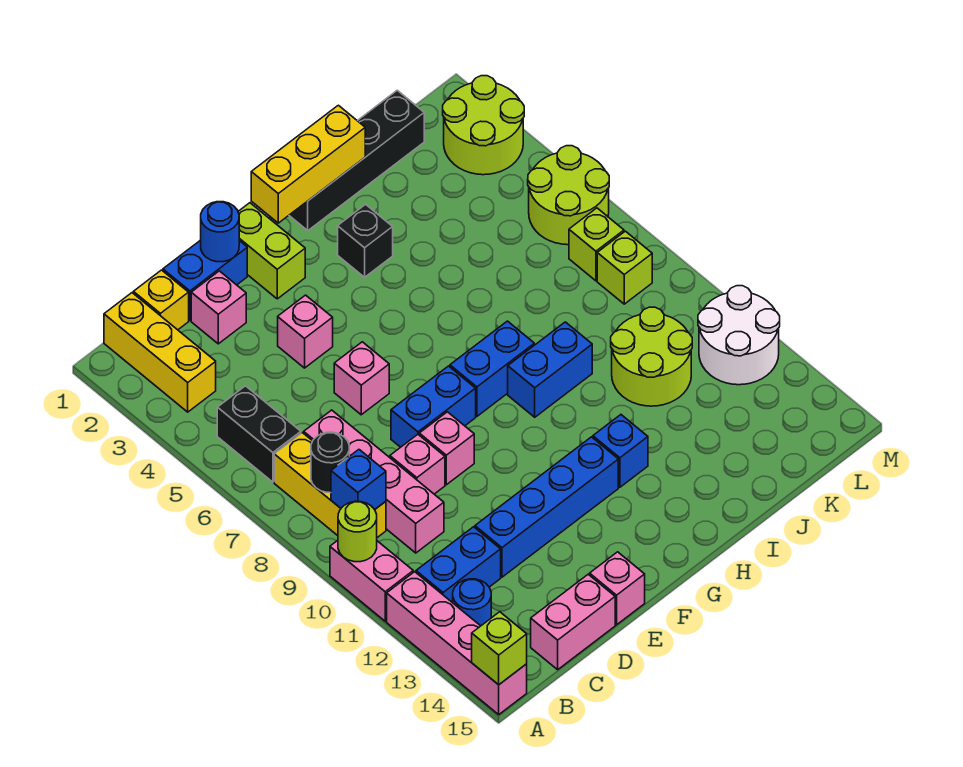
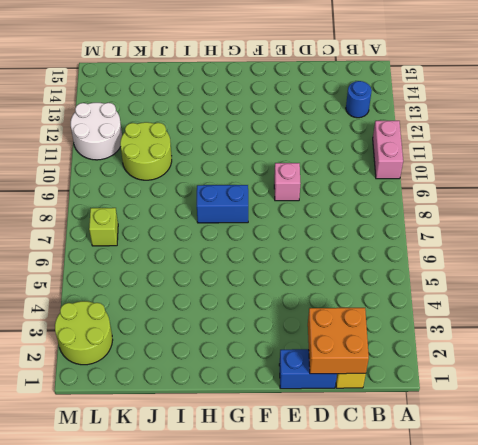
orange brick C1:D2 level 2 -> none
none -> pink brick A12:A15 level 1
none -> yellow brick B1:B3 level 1
none -> black brick B5:B6 level 1
none -> yellow brick B7:B9 level 1

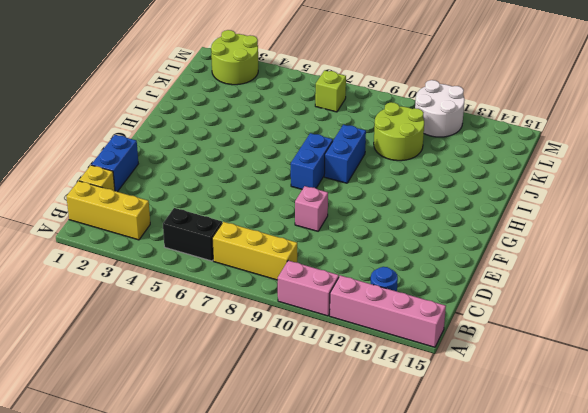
none -> blue brick B12:C12 level 1
none -> pink brick C7:C10 level 1
none -> pink brick C15:D15 level 1
none -> pink brick D2 level 1

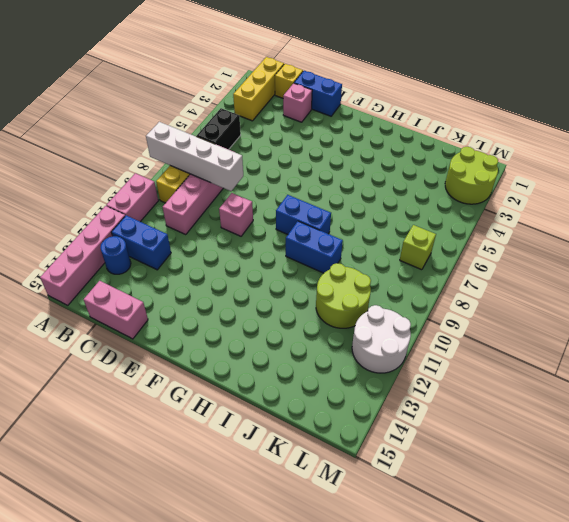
white brick A8:D8 level 2 -> black round brick B8 level 2
none -> pink brick D9 level 1
none -> blue brick D12:G12 level 1
none -> pink brick E4 level 1
none -> pink brick E6 level 1

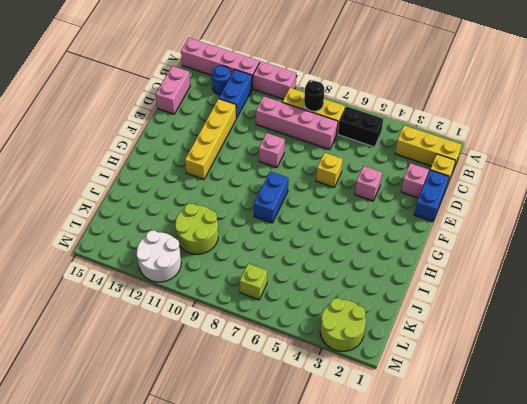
yellow brick D12:G12 level 1 -> blue brick D12:G12 level 1
yellow brick E6 level 1 -> pink brick E6 level 1
none -> pink brick D9 level 1
none -> blue brick E8:F8 level 1
none -> pink brick E15 level 1
none -> lime brick F1:F2 level 1

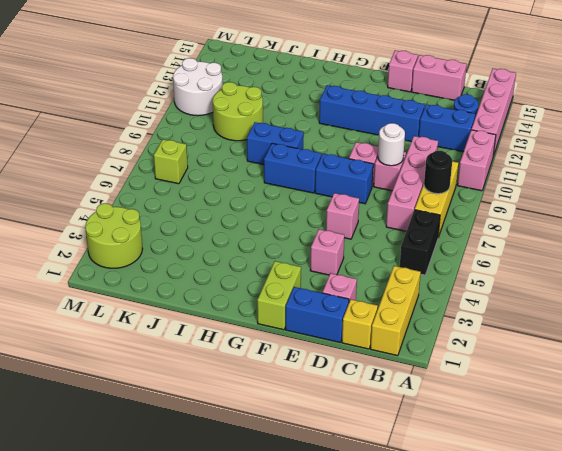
white round brick D9 level 2 -> none
none -> black brick H1:K1 level 1
none -> black brick H3 level 1
none -> blue brick H12 level 1
none -> lime round brick L5:M6 level 1

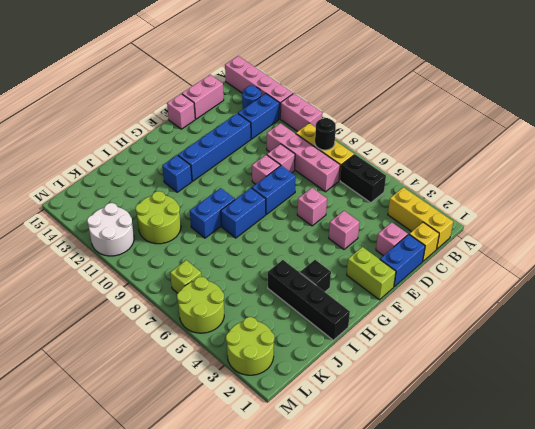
black brick I1:I4 level 1 -> black brick H1:K1 level 1
none -> lime brick L8 level 1
none -> lime round brick A10 level 2
none -> lime brick A15 level 2
none -> blue brick B9 level 2

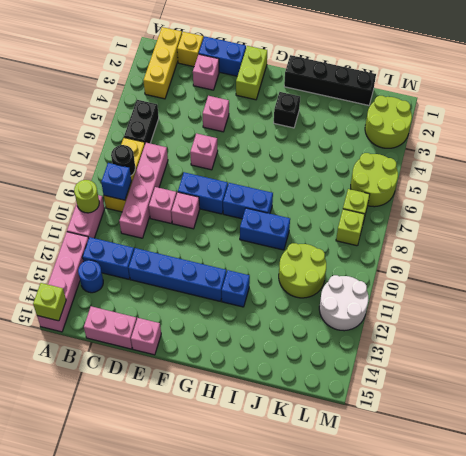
none -> blue round brick E1 level 2
none -> yellow brick G1:I1 level 2

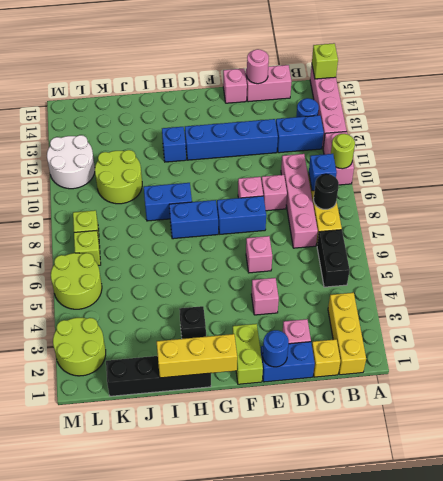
pink round brick D15 level 2 -> none

